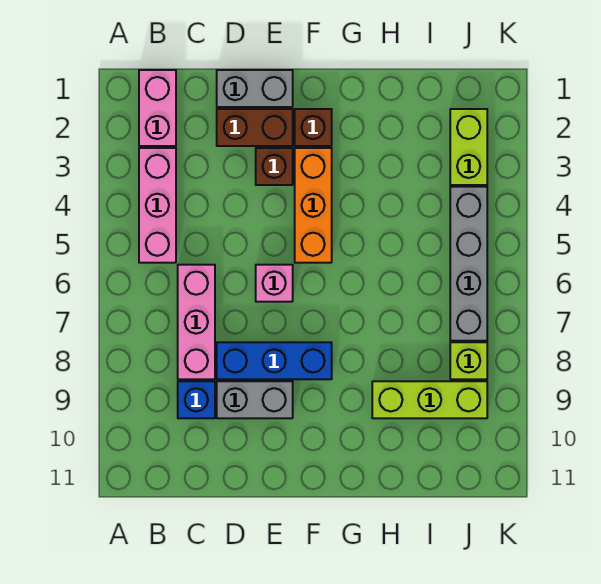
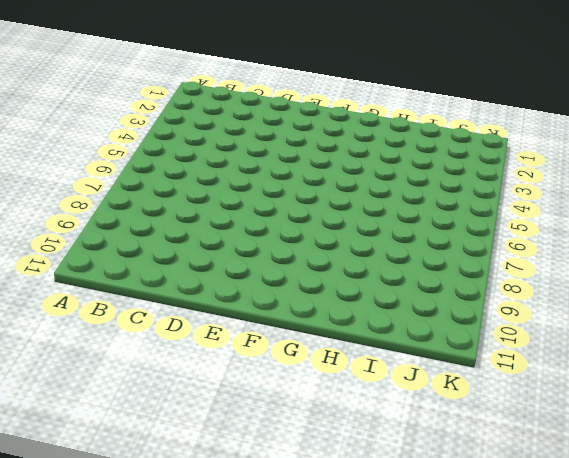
none -> pink brick B1:B2 level 1
none -> pink brick B3:B5 level 1
none -> pink brick C6:C8 level 1

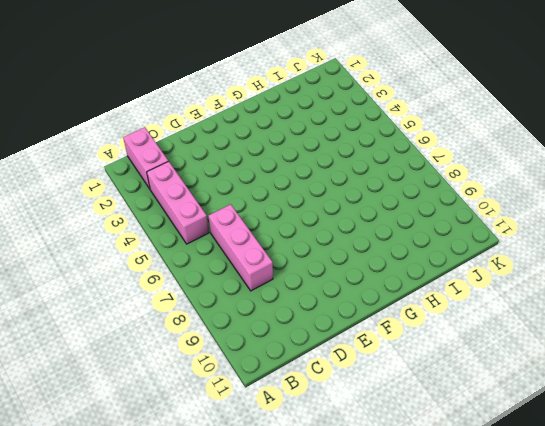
none -> blue brick C9 level 1
none -> grey brick D1:E1 level 1
none -> brown brick D2:E2 level 1

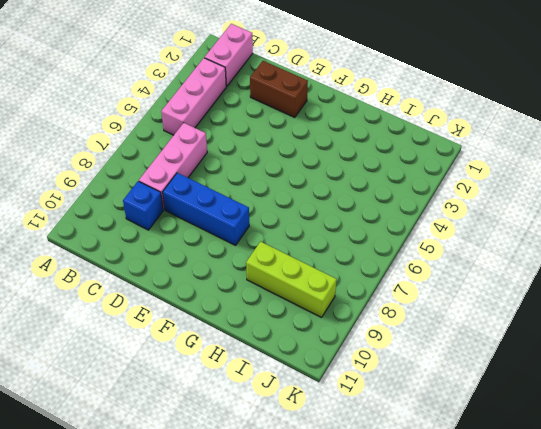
none -> grey brick D1:E1 level 1
none -> grey brick D9:E9 level 1
none -> brown brick E3 level 1

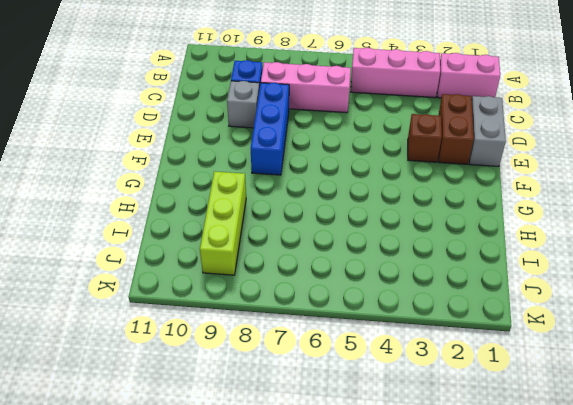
grey brick D9 level 1 -> grey brick D9:E9 level 1
none -> pink brick E6 level 1
none -> brown brick F2 level 1
none -> orange brick F3:F5 level 1

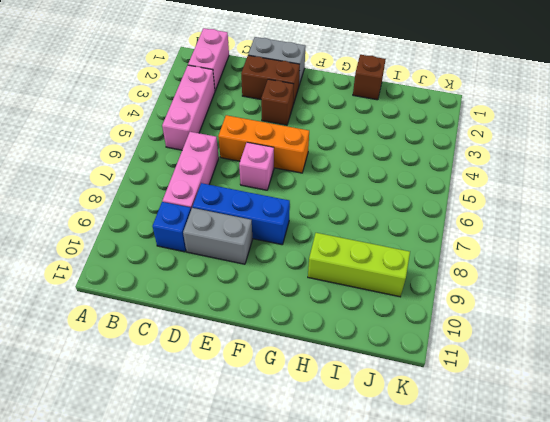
orange brick D5:F5 level 1 -> orange brick F3:F5 level 1
brown brick H1 level 1 -> brown brick F2 level 1
none -> lime brick J2:J3 level 1
none -> grey brick J4:J7 level 1
none -> lime brick J8 level 1

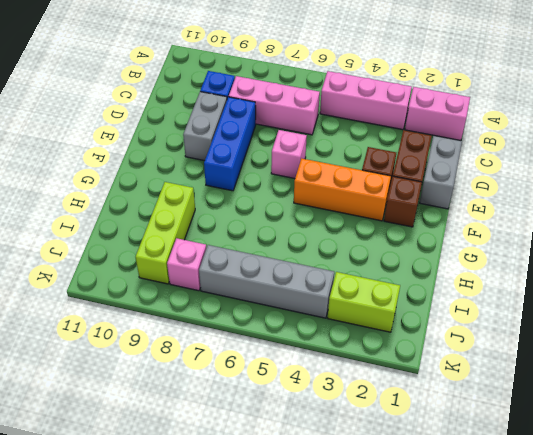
pink brick J8 level 1 -> lime brick J8 level 1

